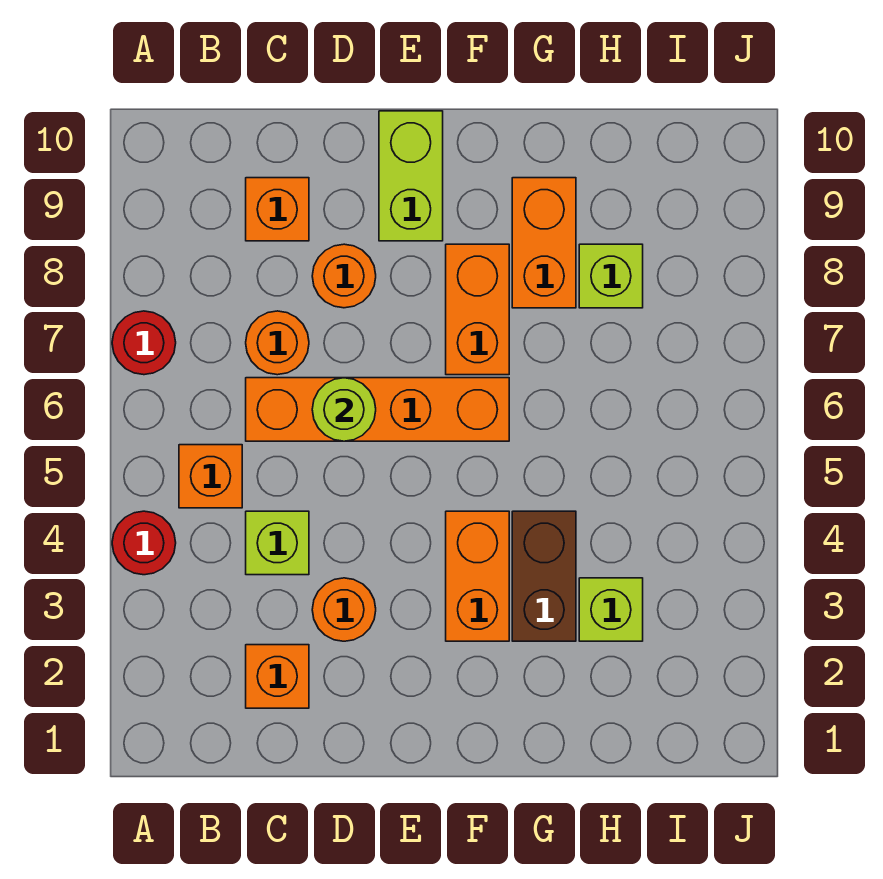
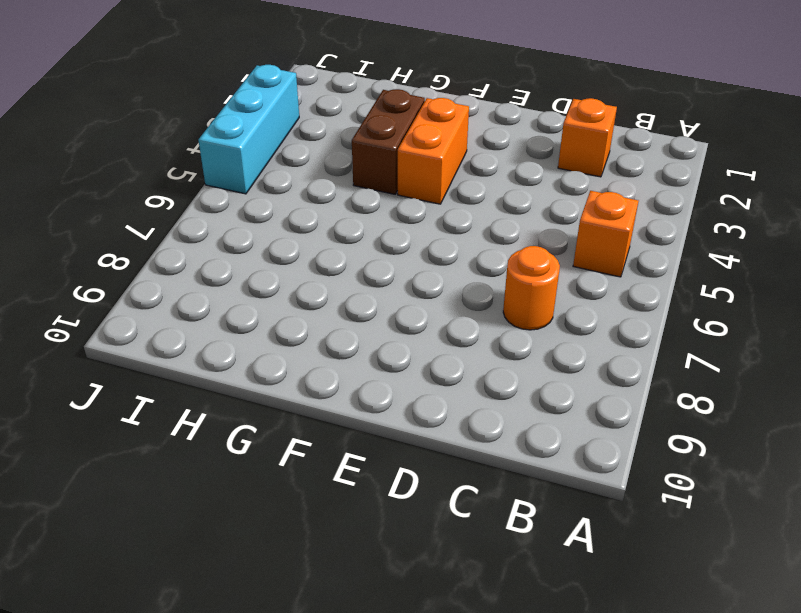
cyan brick J3:J5 level 1 -> none
none -> red round brick A4 level 1
none -> red round brick A7 level 1
none -> lime brick C4 level 1

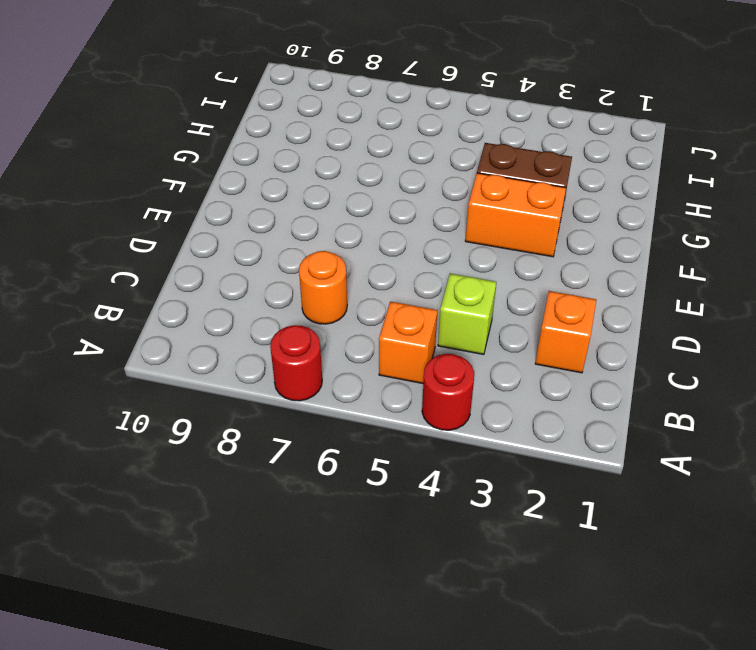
none -> orange brick C6:F6 level 1
none -> orange brick C9 level 1
none -> orange round brick D3 level 1

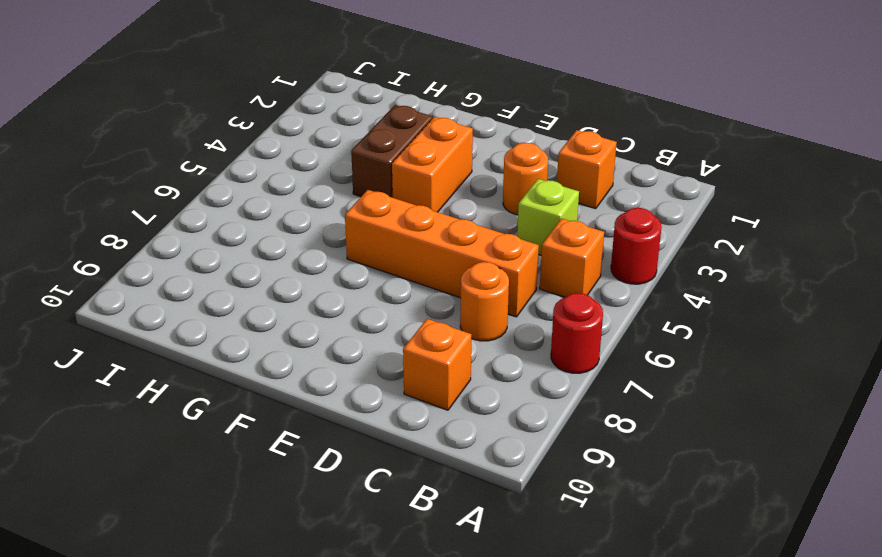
none -> orange round brick D8 level 1
none -> lime brick E9:E10 level 1
none -> orange brick F7:F8 level 1

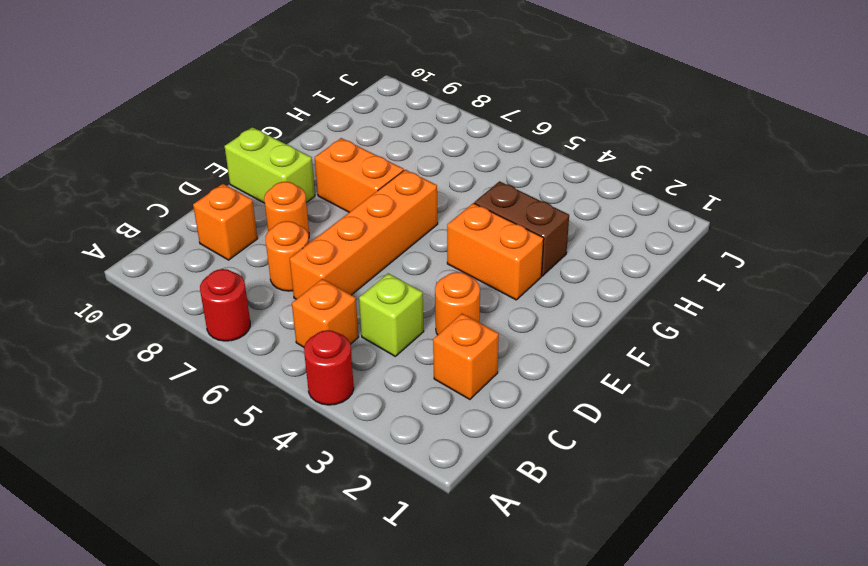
none -> orange brick G8:G9 level 1
none -> lime brick H3 level 1
none -> lime brick H8 level 1

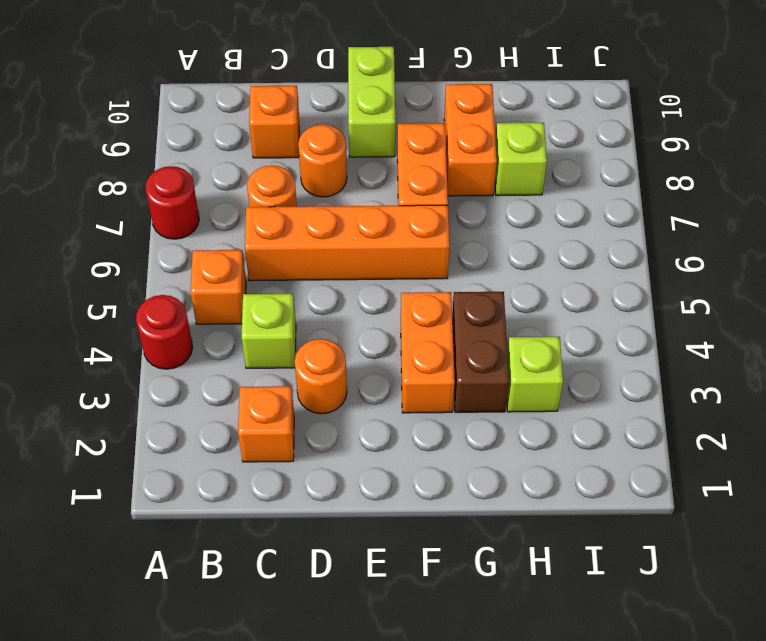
none -> lime round brick D6 level 2

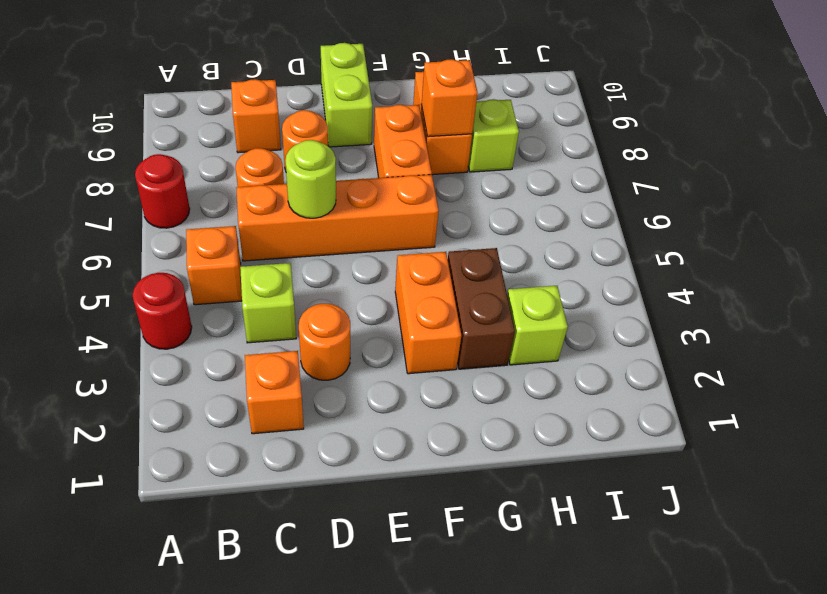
orange brick G8 level 2 -> none

